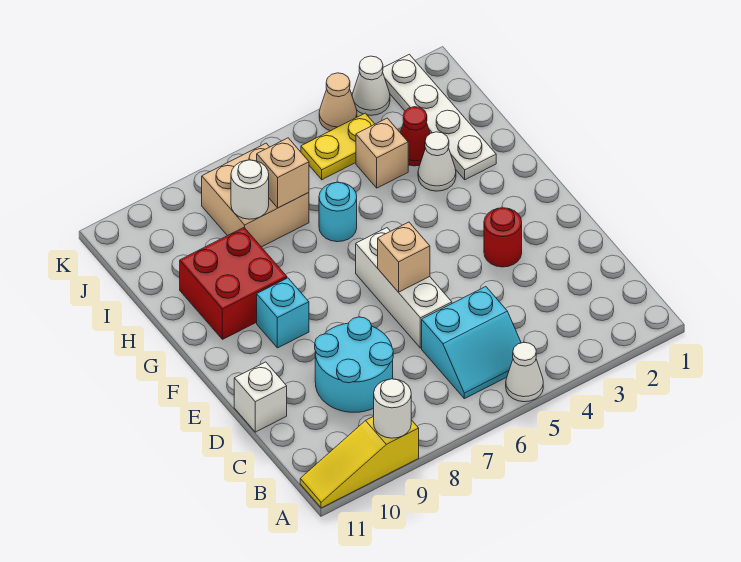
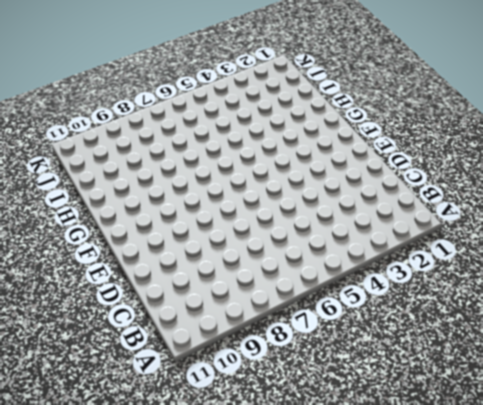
none -> white cone A5 level 1
none -> yellow slope A9:A11 level 1 top 9
none -> cyan slope B5:C6 level 1 top C

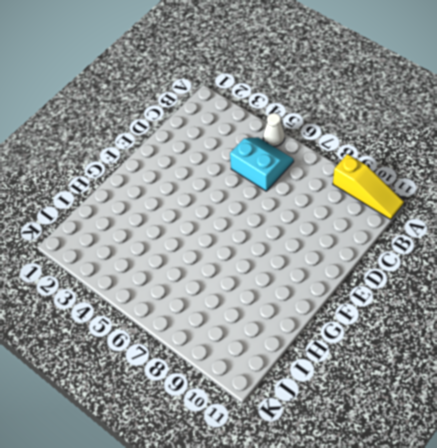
none -> cyan round brick C8:D9 level 1
none -> white brick D6:F6 level 1
none -> white brick D11 level 1

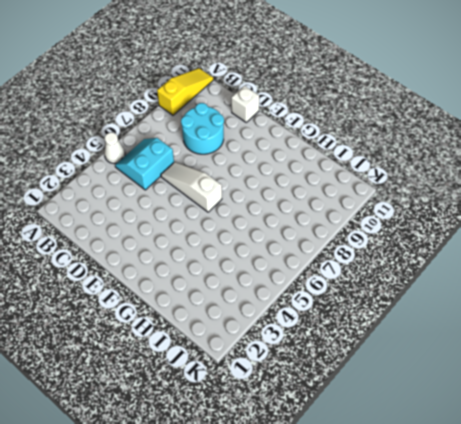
white slope D6:F6 level 1 top F -> white brick D6:F6 level 1
none -> red round brick E3 level 1
none -> cyan brick F9 level 1
none -> red brick G9:H10 level 1

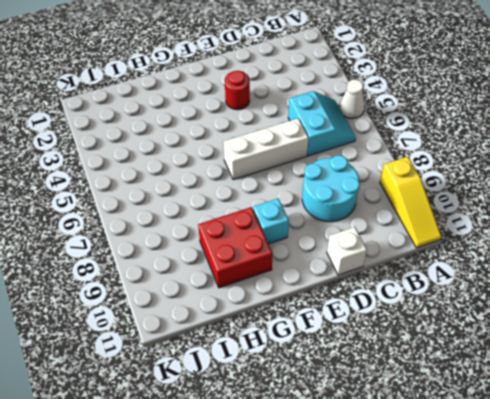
none -> white plate H2:K2 level 1
none -> white cone H3 level 1
none -> cyan round brick H6 level 1

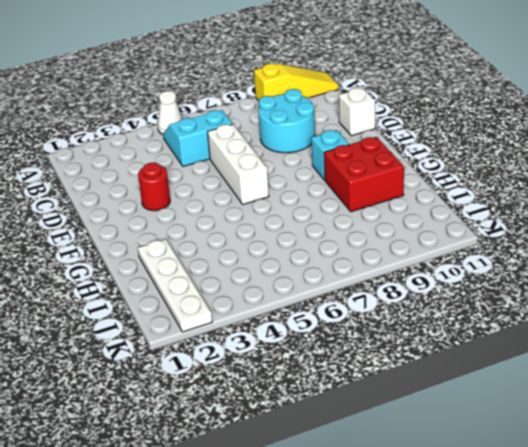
none -> white cone H3 level 1
none -> cyan round brick H6 level 1
none -> red cone I3 level 1

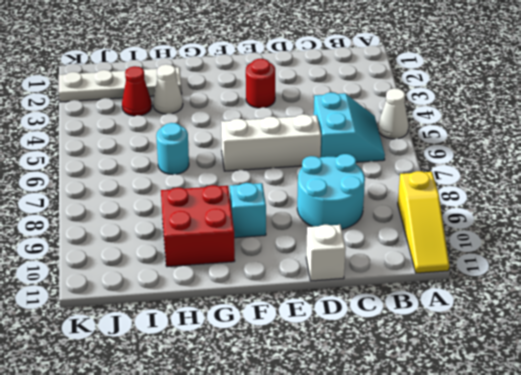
none -> tan brick I4 level 1
none -> tan brick I7:J8 level 1
none -> yellow plate J4:J5 level 1

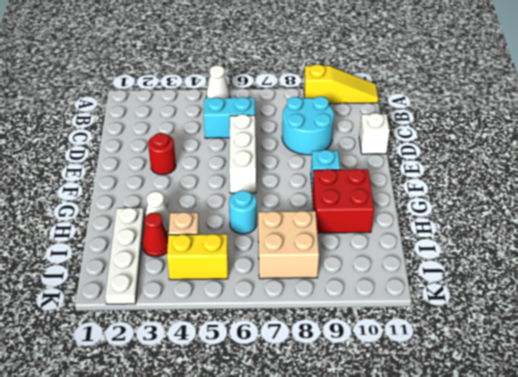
yellow brick J4:J5 level 1 -> yellow plate J4:J5 level 1
none -> white cone K3 level 1
none -> tan cone K4 level 1
none -> white round brick A9 level 2

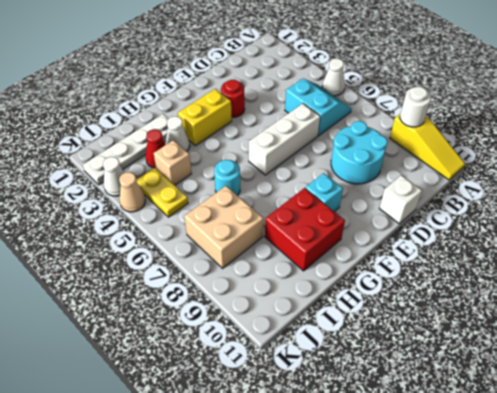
yellow brick F3:G3 level 1 -> none
none -> tan brick E6 level 2
none -> tan brick I7 level 2
none -> white round brick I8 level 2

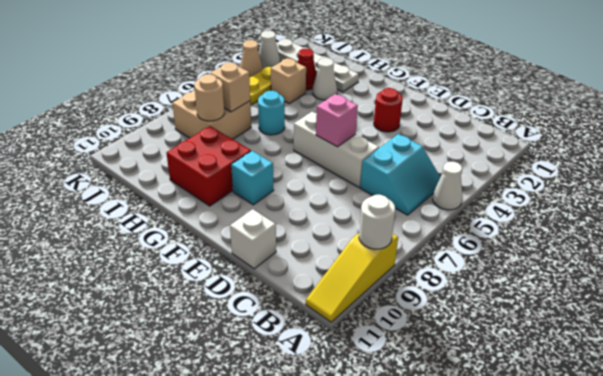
pink brick E6 level 2 -> tan brick E6 level 2
tan round brick I8 level 2 -> white round brick I8 level 2
none -> cyan round brick C8:D9 level 1

